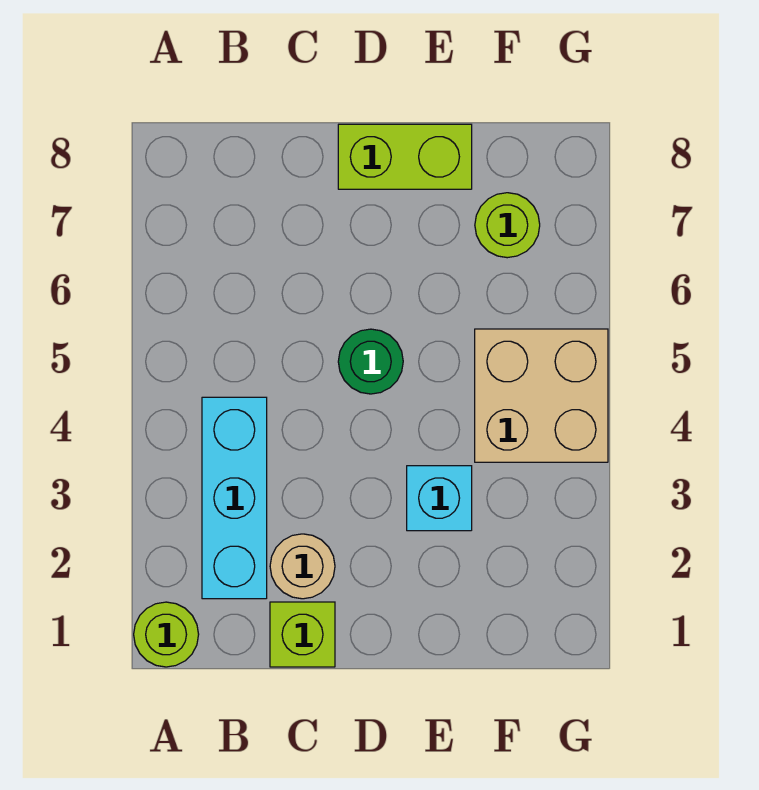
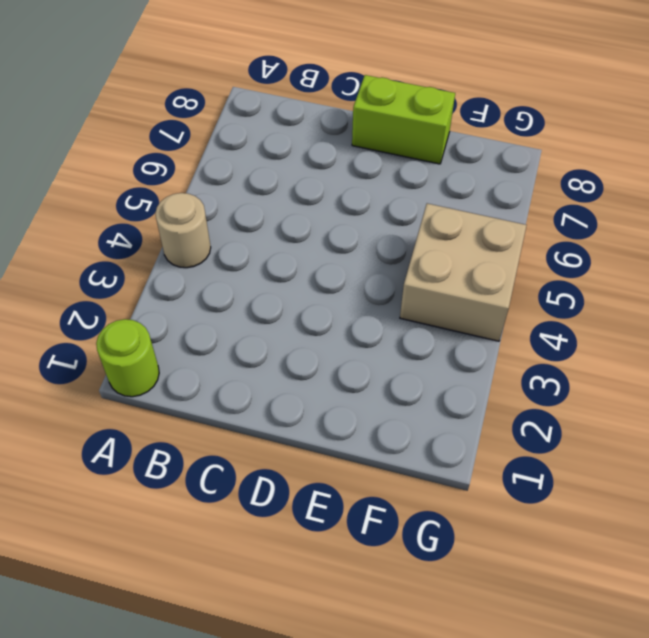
tan round brick A4 level 1 -> tan round brick C2 level 1
none -> cyan brick B2:B4 level 1
none -> lime brick C1 level 1

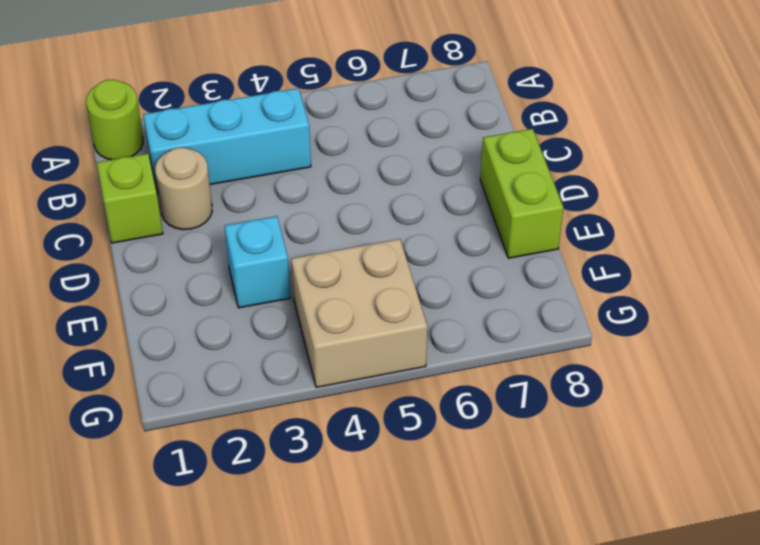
none -> green round brick D5 level 1
none -> lime round brick F7 level 1

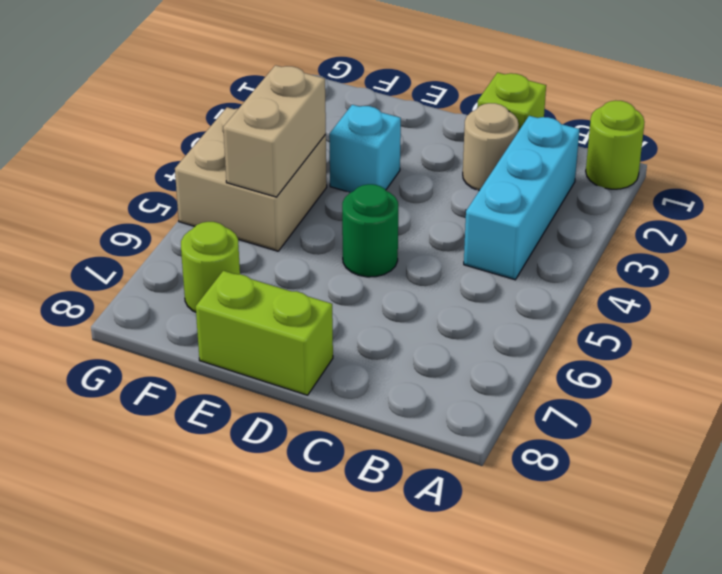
tan brick F4:F5 level 2 -> none

